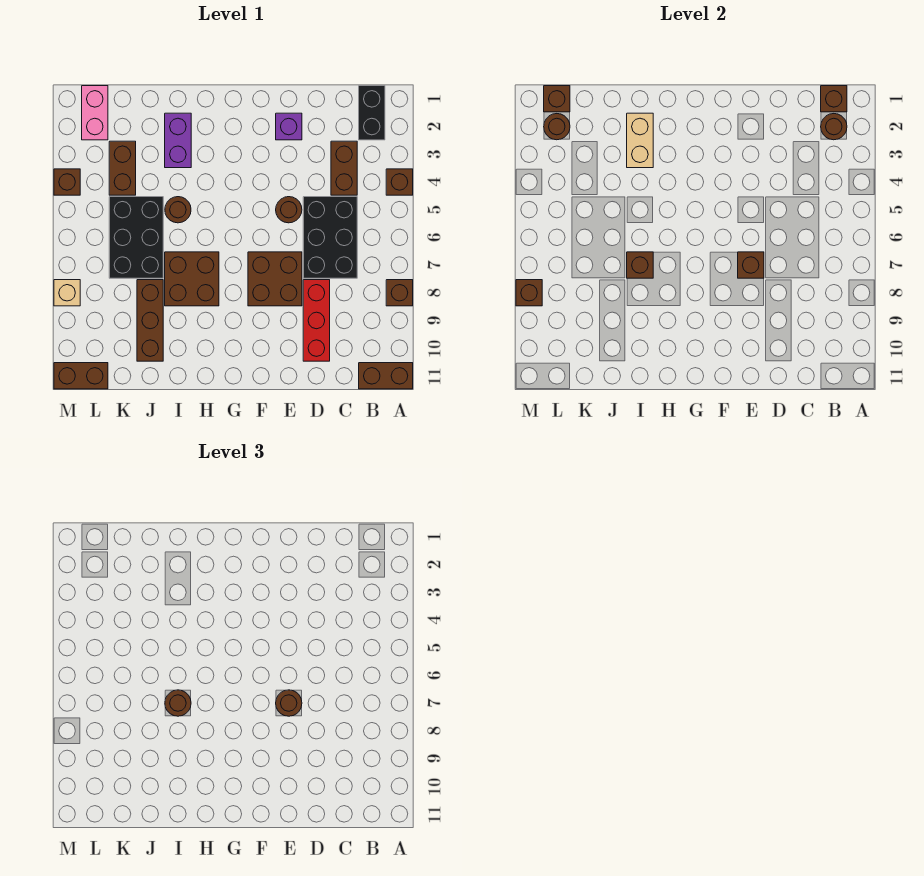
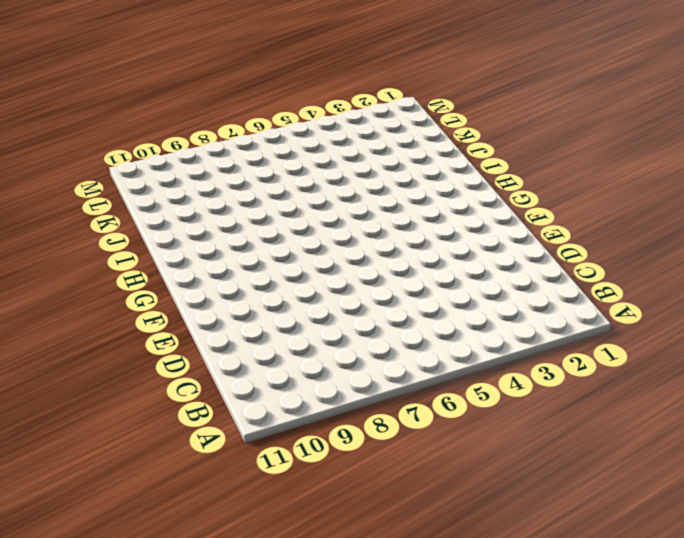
none -> brown brick A4 level 1
none -> brown brick A8 level 1
none -> brown brick A11:B11 level 1
none -> black brick B1:B2 level 1

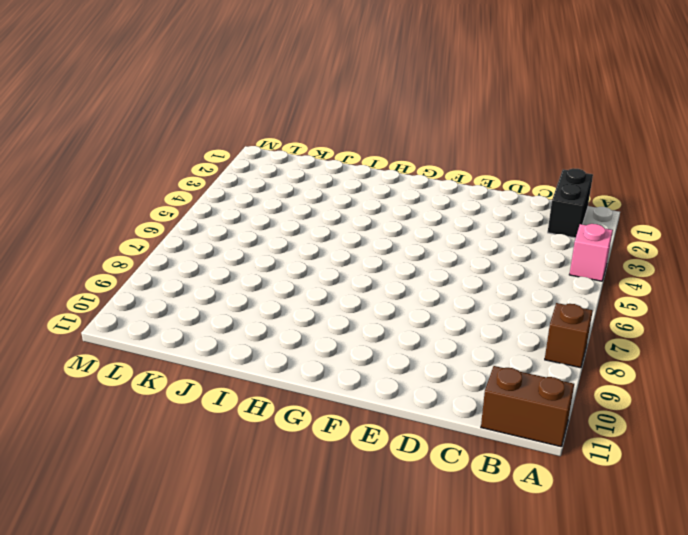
pink brick A4 level 1 -> brown brick A4 level 1
none -> brown brick C3:C4 level 1
none -> black brick C5:D7 level 1
none -> red brick D8:D10 level 1
none -> purple brick E2 level 1

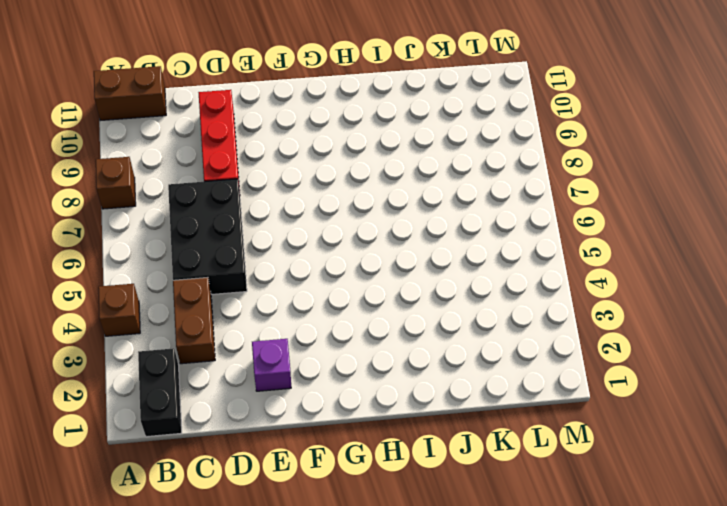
none -> brown round brick E5 level 1
none -> brown brick E7:F8 level 1
none -> brown brick H7:I8 level 1
none -> purple brick I2:I3 level 1

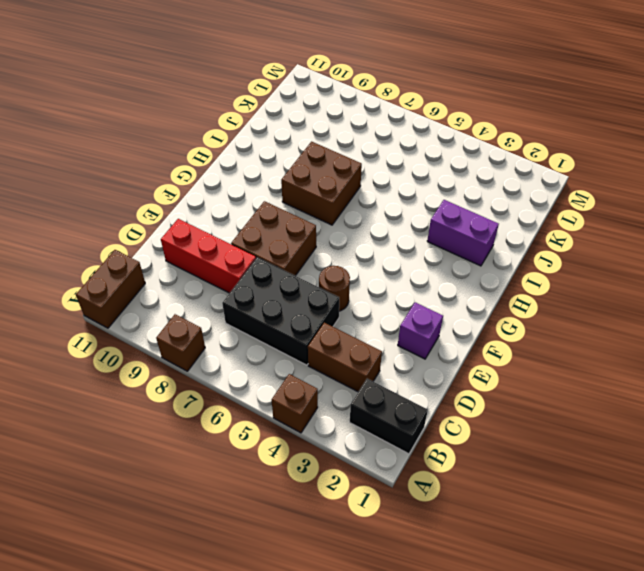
none -> brown round brick I5 level 1
none -> black brick J5:K7 level 1
none -> brown brick J8:J10 level 1
none -> brown brick K3:K4 level 1

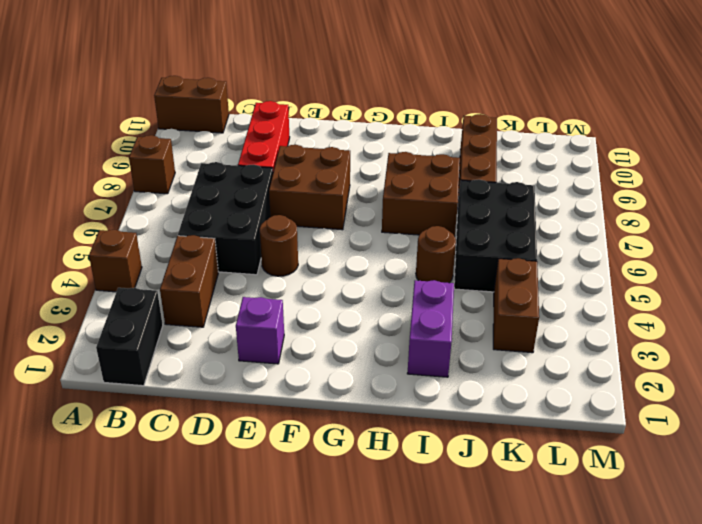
none -> pink brick L1:L2 level 1
none -> brown brick L11:M11 level 1
none -> brown brick M4 level 1
none -> tan brick M8 level 1

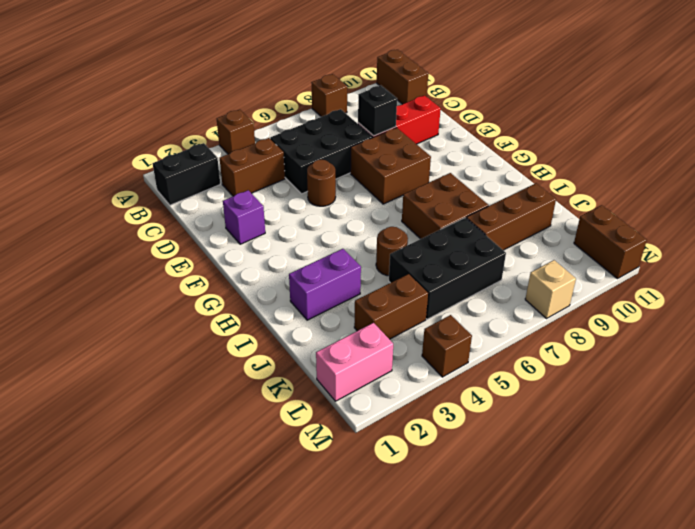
black brick D8 level 2 -> none
none -> brown brick B1 level 2
none -> brown round brick B2 level 2
none -> brown brick E7 level 2
none -> tan brick I2:I3 level 2

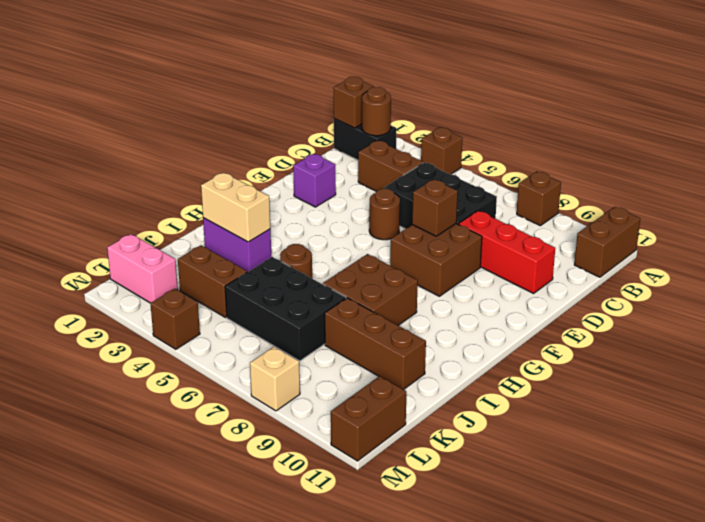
none -> brown brick I7 level 2
none -> brown brick L1 level 2
none -> brown round brick L2 level 2
none -> brown brick M8 level 2

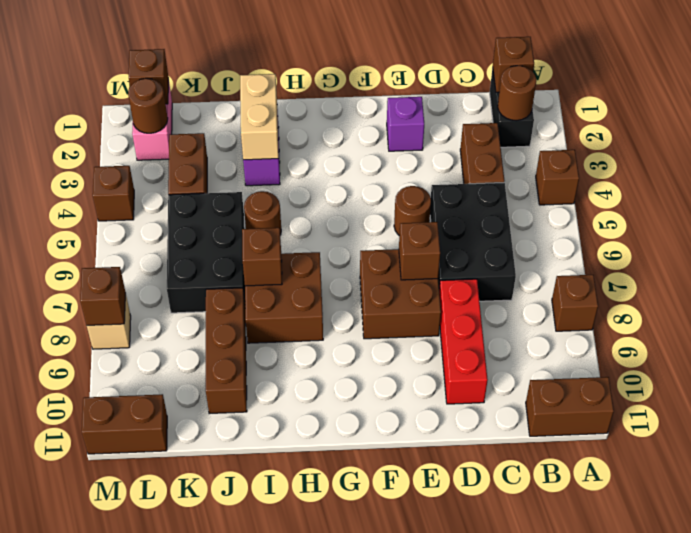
none -> brown round brick E7 level 3
none -> brown round brick I7 level 3

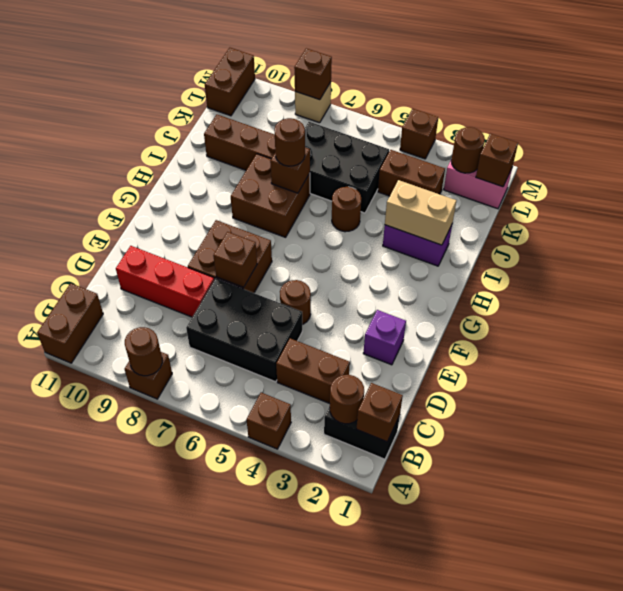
brown round brick A8 level 2 -> brown round brick E7 level 3

